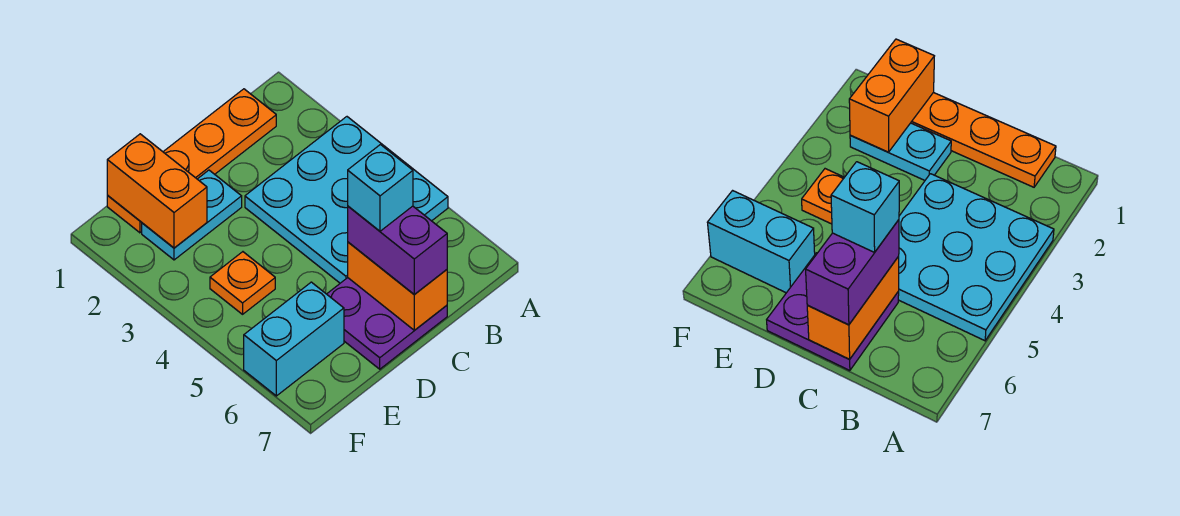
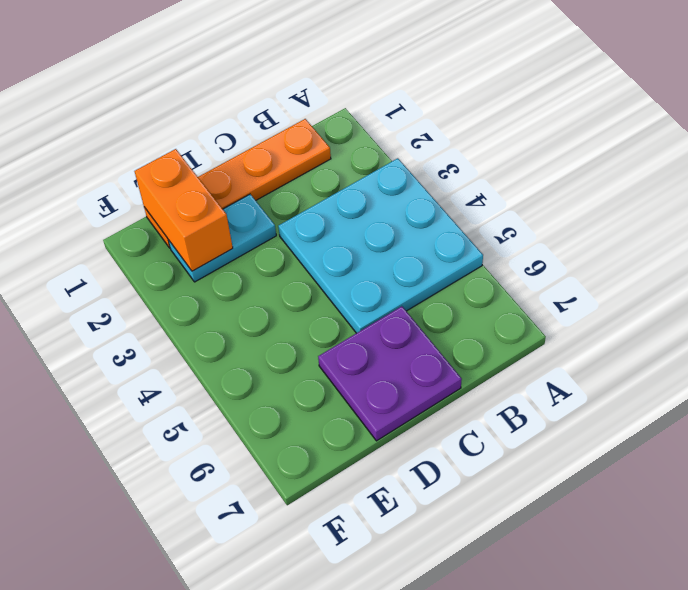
none -> orange plate E4 level 1
none -> cyan brick E6:F6 level 1

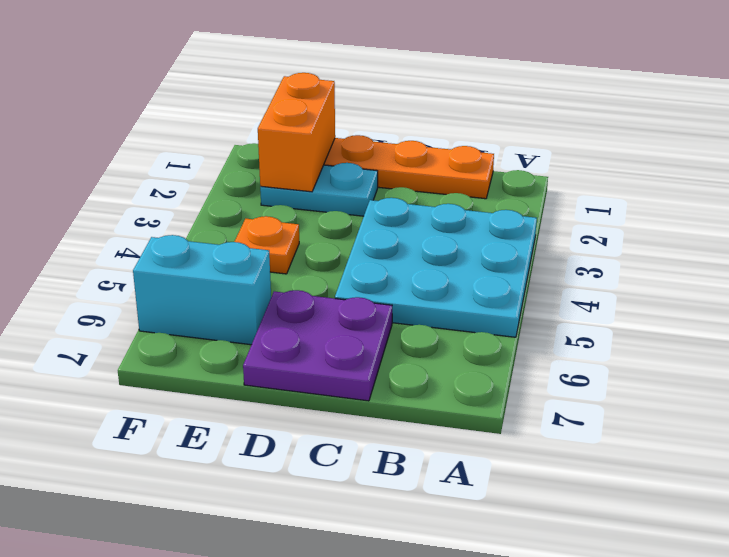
none -> orange brick C6:C7 level 2
none -> purple brick C6:C7 level 3

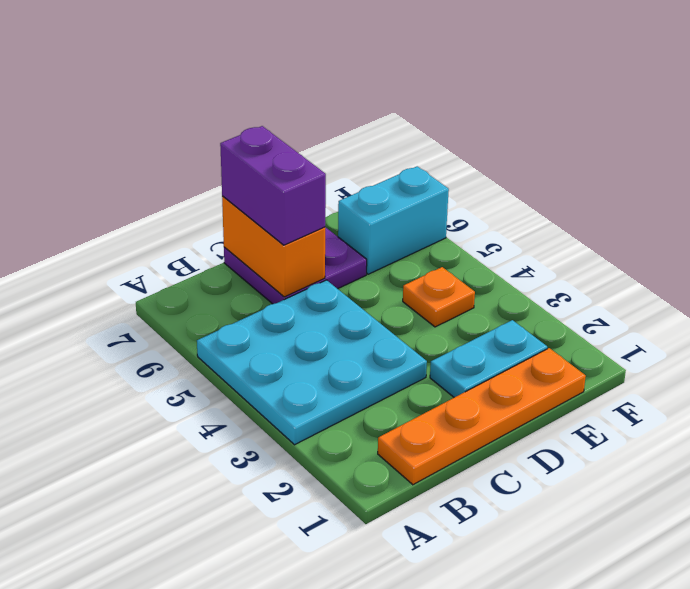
none -> orange brick E1:E2 level 2
none -> cyan brick C6 level 4

